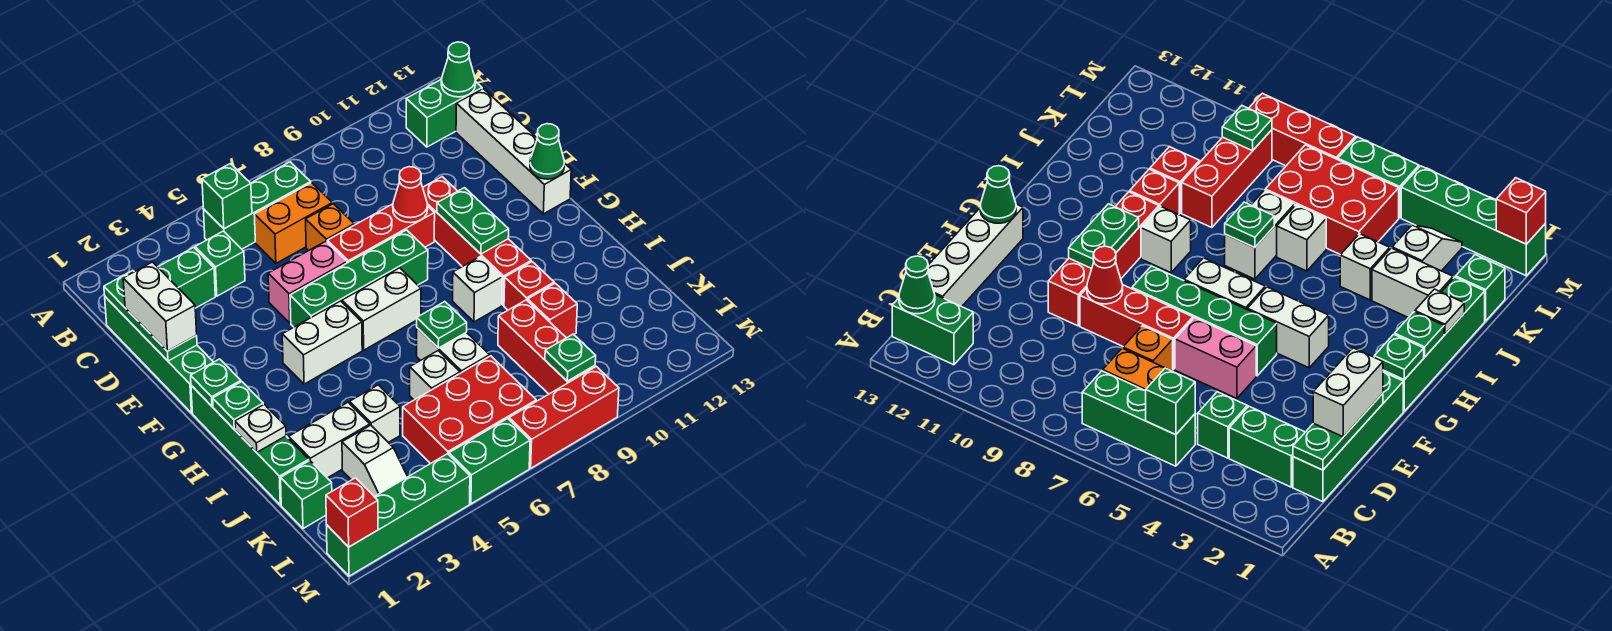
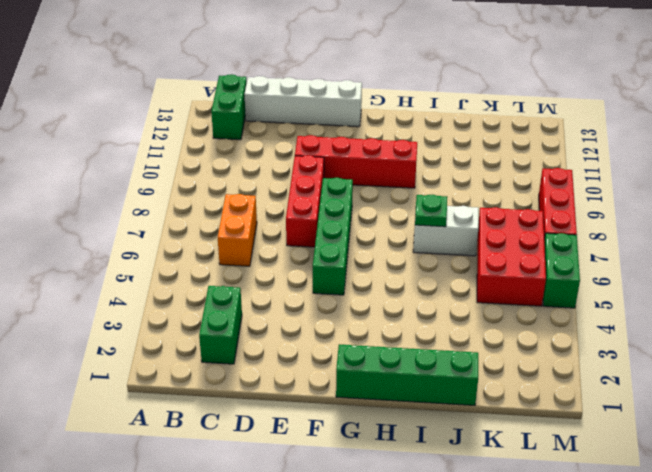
none -> green brick B5:B7 level 1
none -> green brick C1:F1 level 1
none -> green brick C4 level 1
none -> orange brick D7 level 1

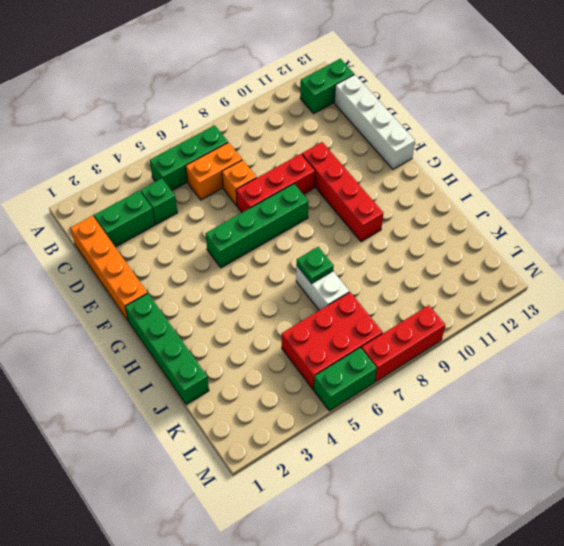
orange brick C1:F1 level 1 -> green brick C1:F1 level 1
none -> pink brick E5:E6 level 1
none -> white brick G4:G5 level 1
none -> white brick G6:G7 level 1
none -> white brick H9 level 1

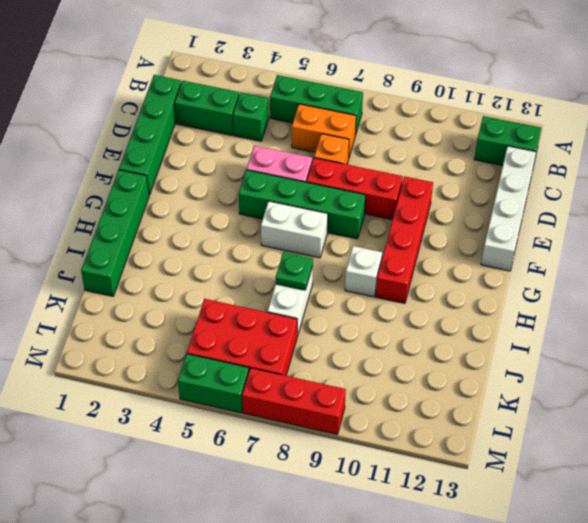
none -> white brick G4:G5 level 1
none -> red brick I10 level 1
none -> white brick J2:J3 level 1
none -> white brick J4 level 1

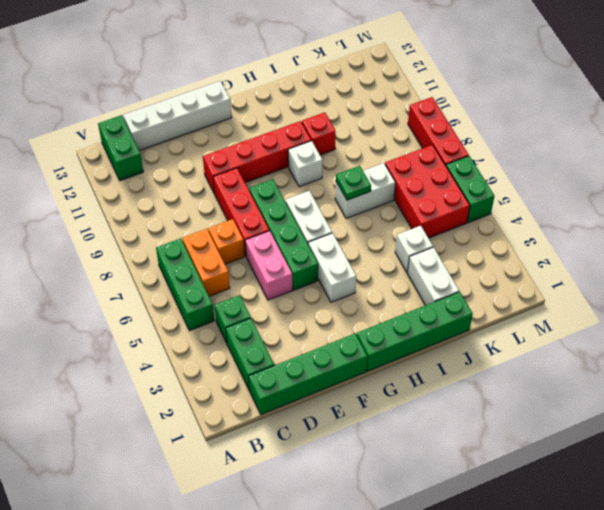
none -> white brick J6 level 1
none -> red brick J9:L9 level 1
none -> red brick J10 level 1
none -> green brick K1 level 1

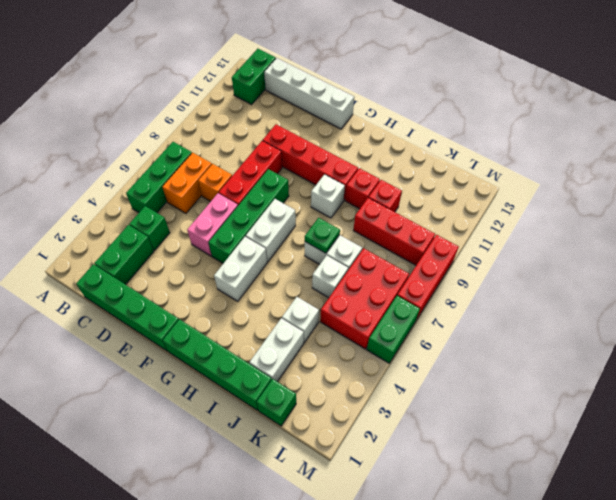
none -> white slope K3:L3 level 1 top K
none -> green brick M1:M4 level 1
none -> green brick B5 level 2
none -> green cone B13 level 2

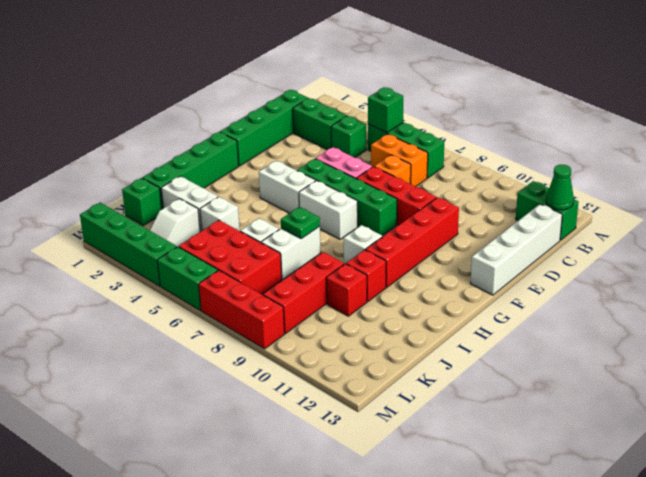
none -> green plate C1:E1 level 2
none -> red cone E9 level 2
none -> green plate F10:G10 level 2
none -> green cone F13 level 2

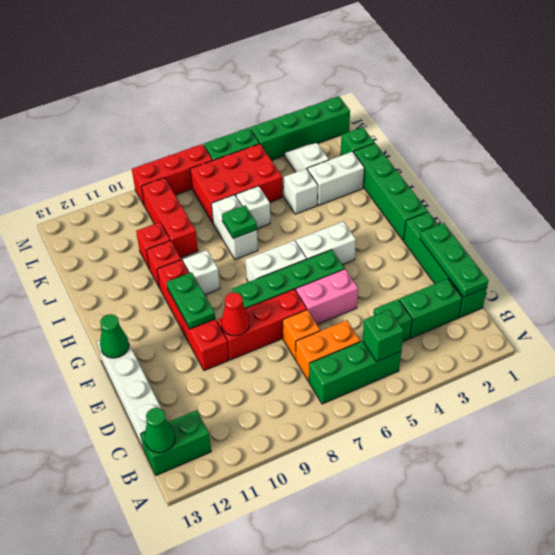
none -> green plate G1 level 2
none -> green plate H1 level 2
none -> white plate I1 level 2
none -> green plate L9 level 2

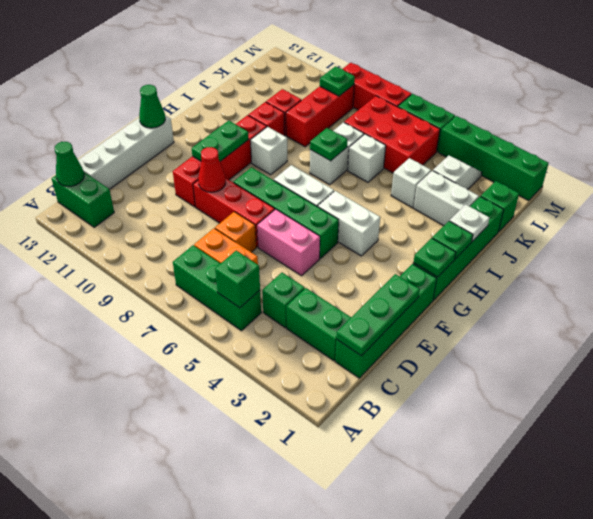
none -> red brick M1 level 2
none -> white brick D1:E1 level 3

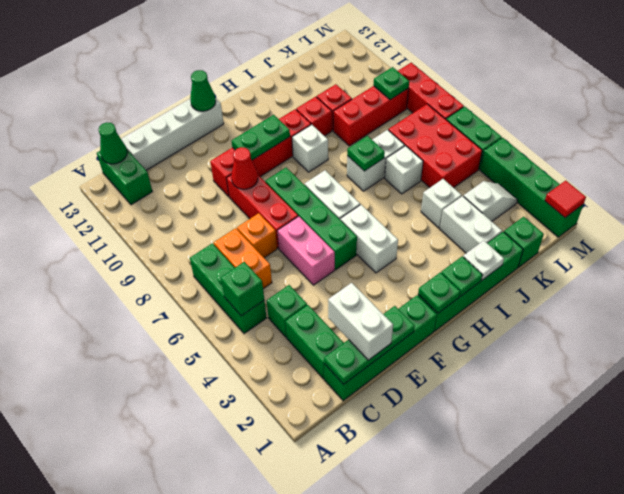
white brick D1:D2 level 3 -> white brick D1:E1 level 3
red tile M1 level 2 -> red brick M1 level 2

